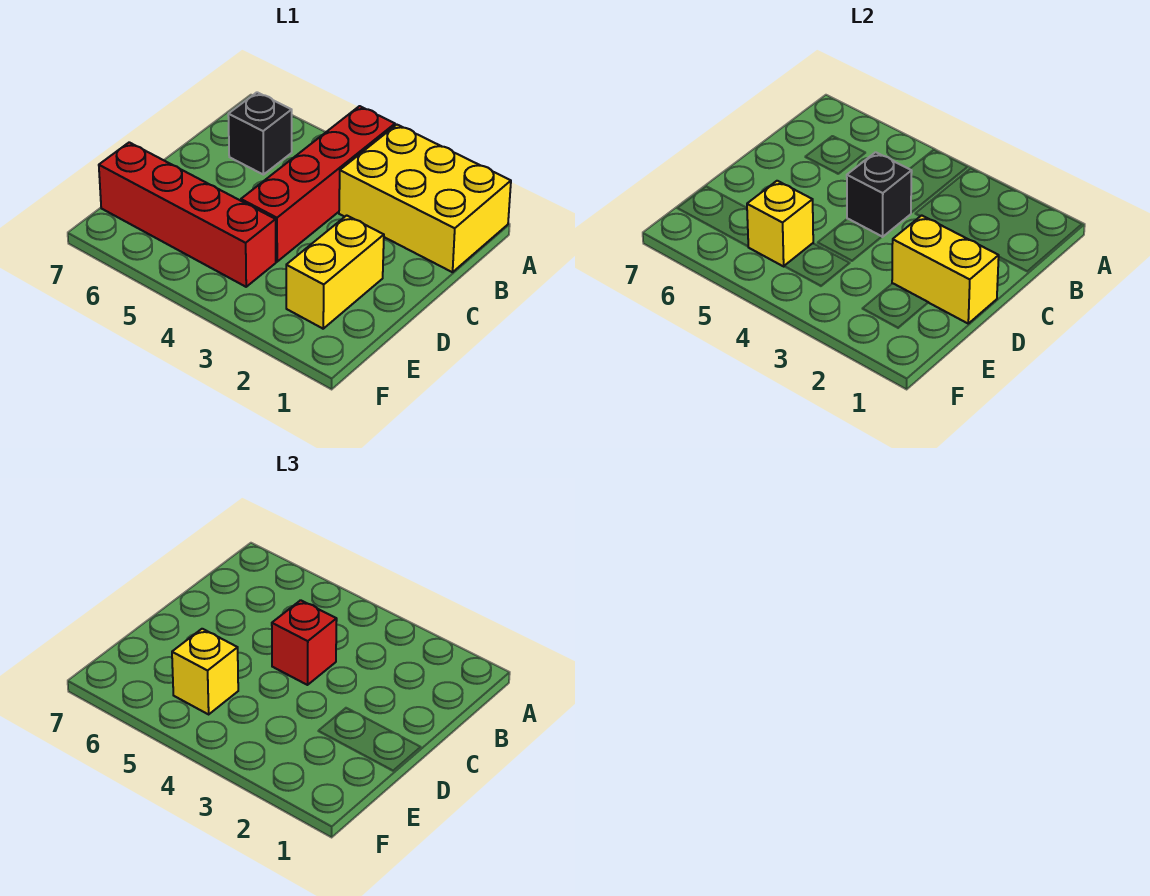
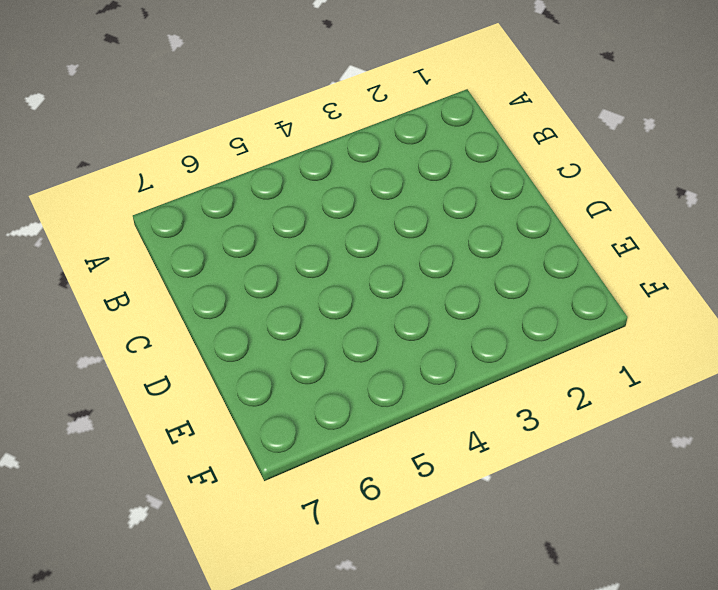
none -> yellow brick A1:B3 level 1
none -> red brick A4:D4 level 1

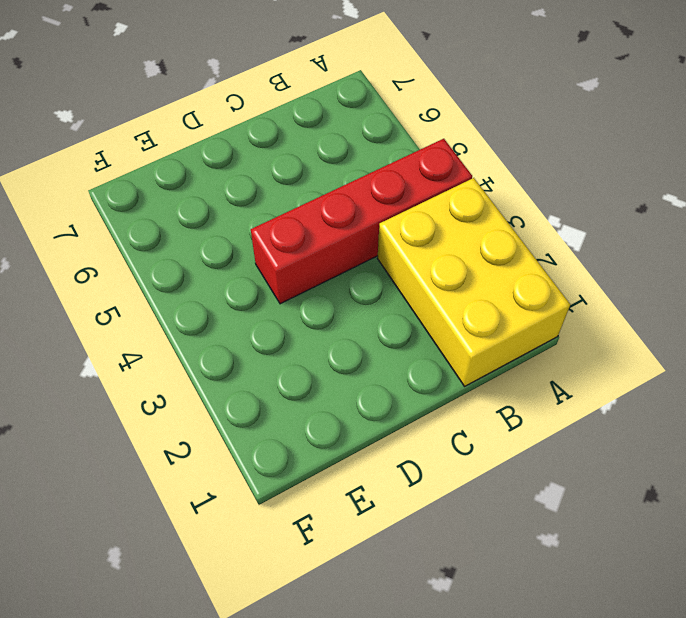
none -> black brick B6 level 1
none -> yellow brick D2:E2 level 1

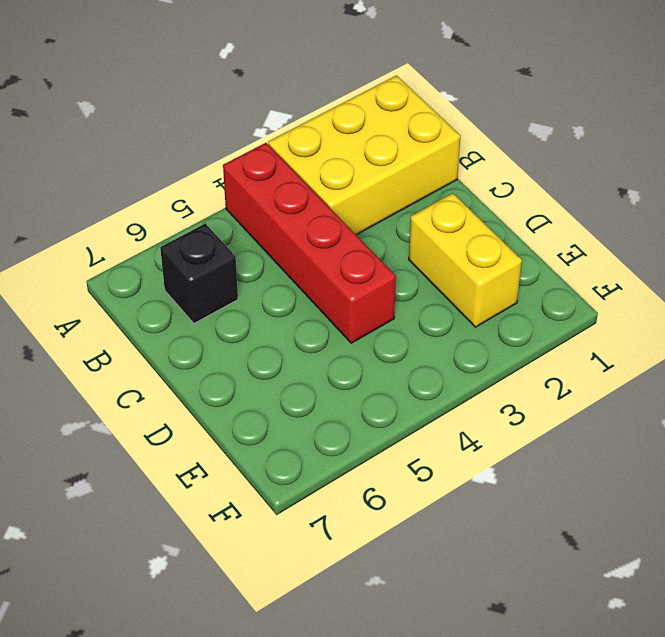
none -> red brick E4:E7 level 1
none -> black brick C4 level 2

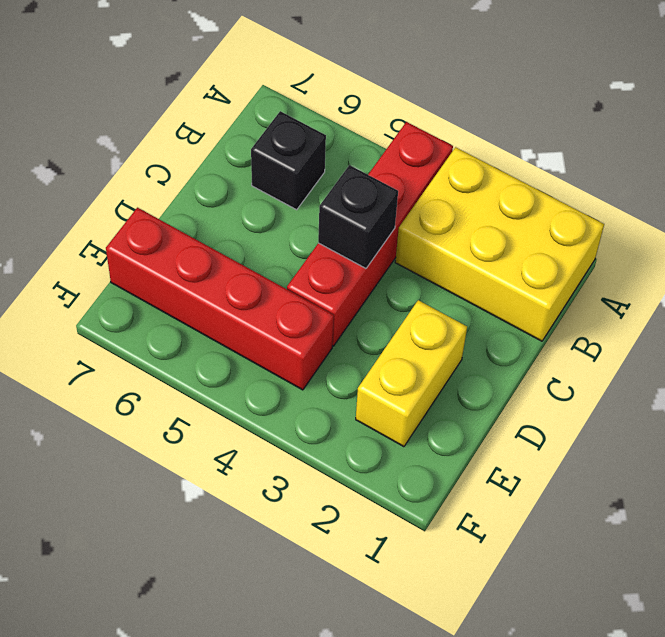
none -> yellow brick D1:D2 level 2
none -> yellow brick E5 level 2

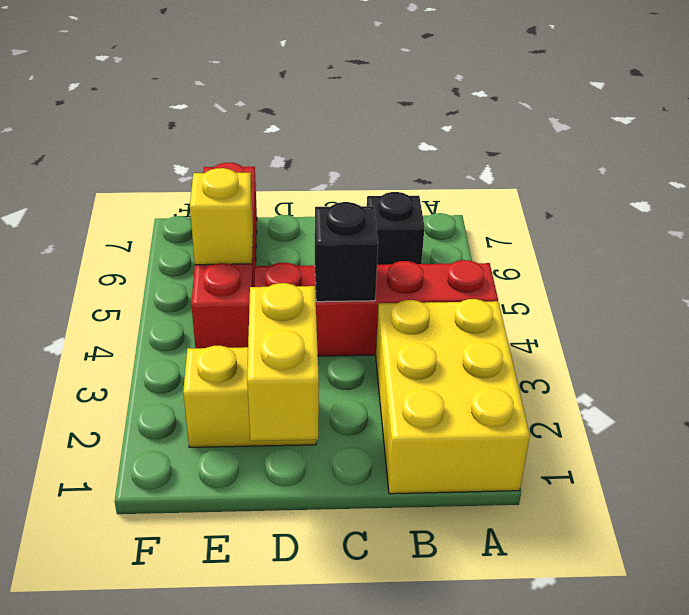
none -> red brick C4 level 3
none -> yellow brick E5 level 3

